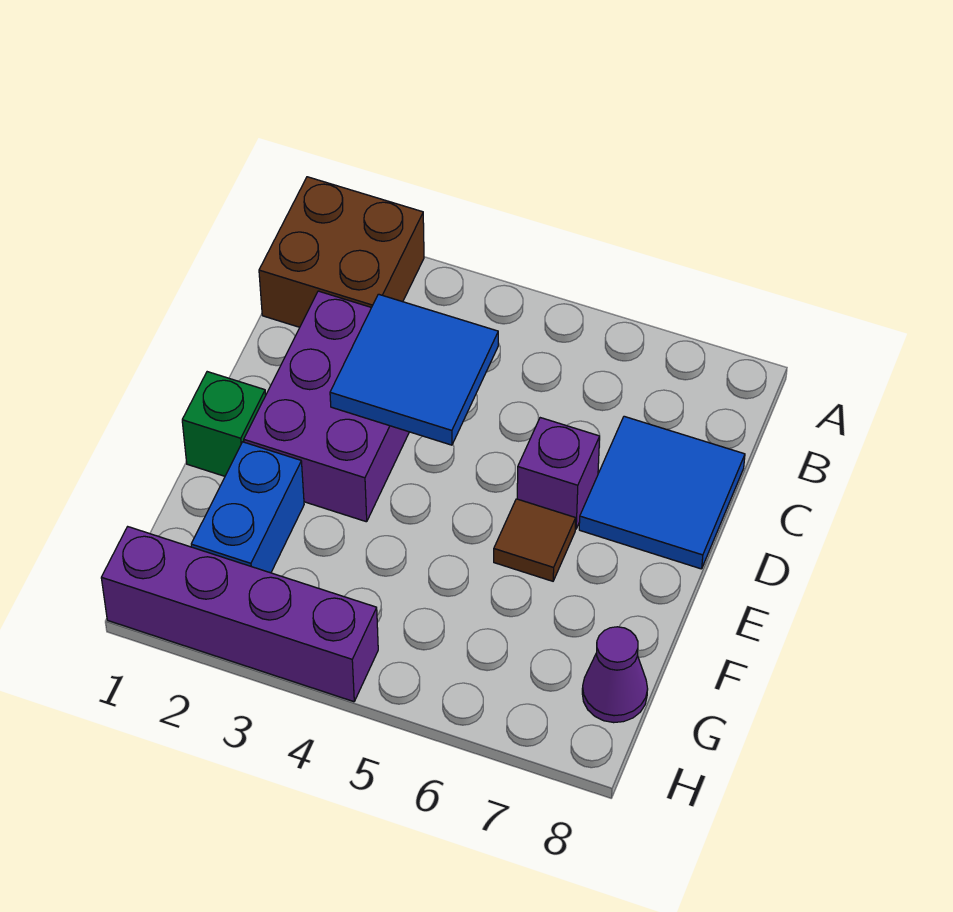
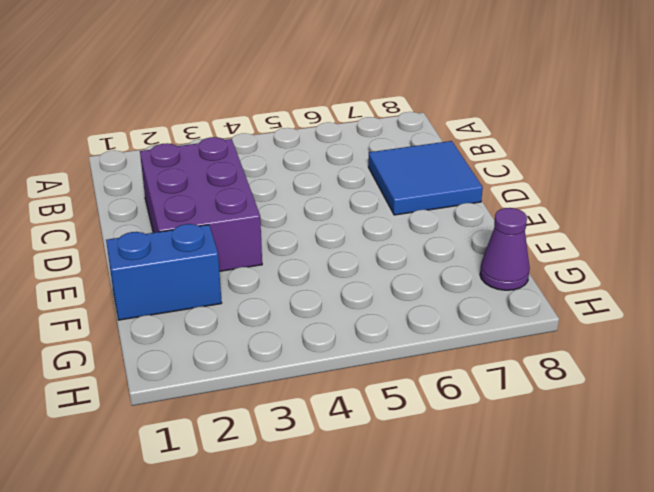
blue brick F1:F2 level 1 -> blue brick F2:G2 level 1
none -> brown brick A1:B2 level 1
none -> purple brick D6 level 1

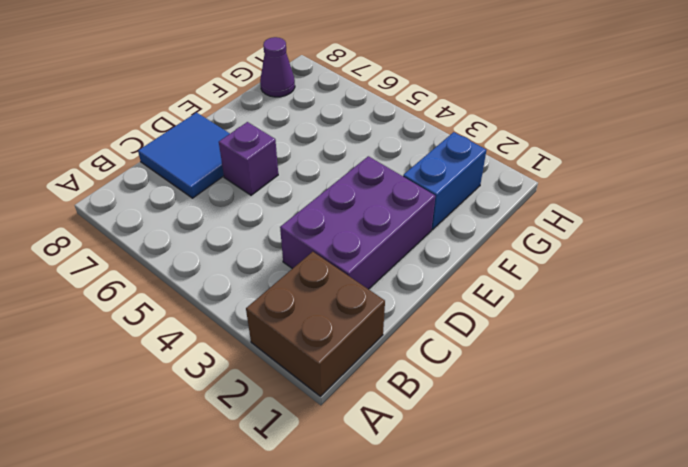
none -> green brick E1 level 1
none -> brown tile E6 level 1

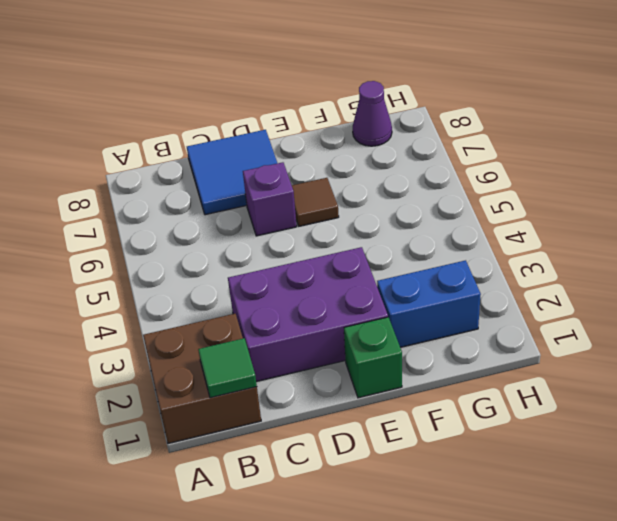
green tile B1 level 2 -> none
none -> purple brick H1:H4 level 1
none -> blue tile C3:D4 level 2

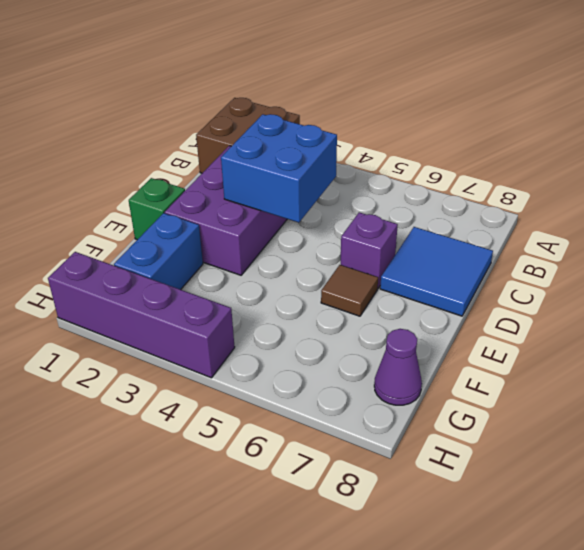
blue brick C3:D4 level 2 -> blue tile C3:D4 level 2

